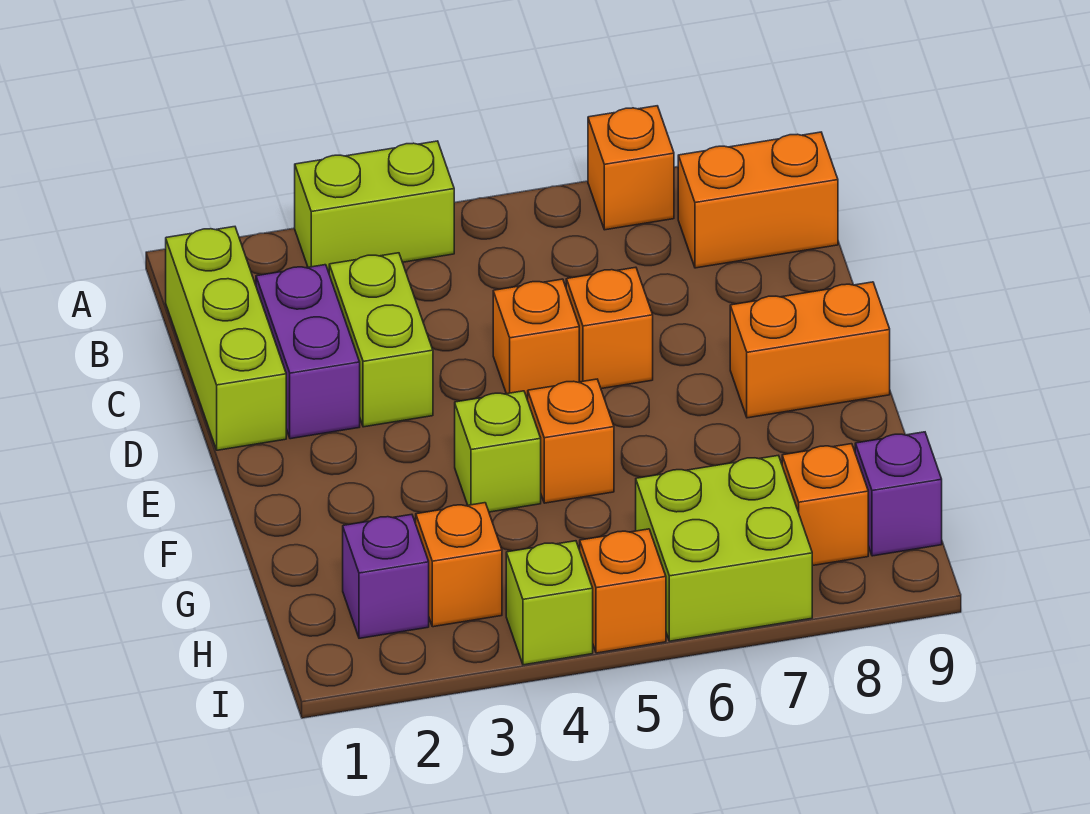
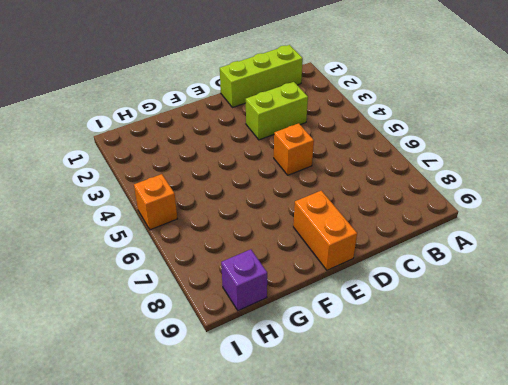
none -> lime brick A3:A4 level 1
none -> orange brick A7 level 1
none -> orange brick B8:B9 level 1

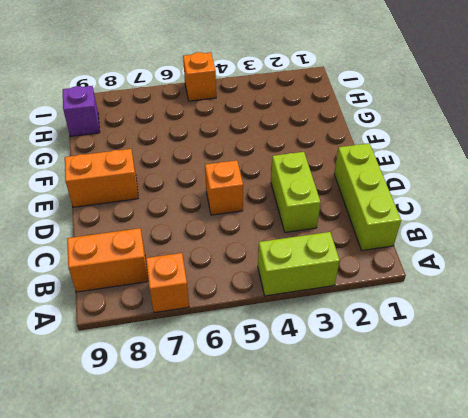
none -> purple brick C2:D2 level 1
none -> orange brick D6 level 1
none -> lime brick F4 level 1

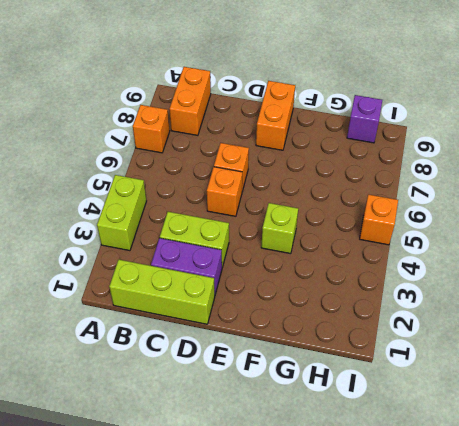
none -> orange brick F5 level 1
none -> purple brick H2 level 1
none -> orange brick H3 level 1

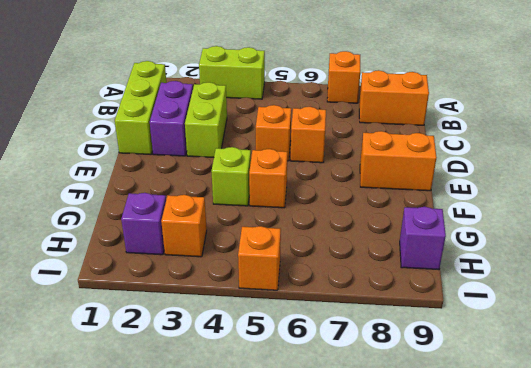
none -> lime brick H6:I7 level 1
none -> orange brick H8 level 1
none -> lime brick I4 level 1

